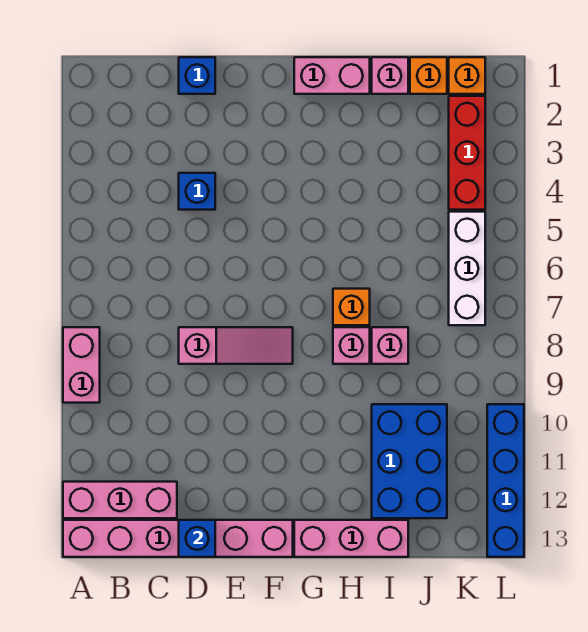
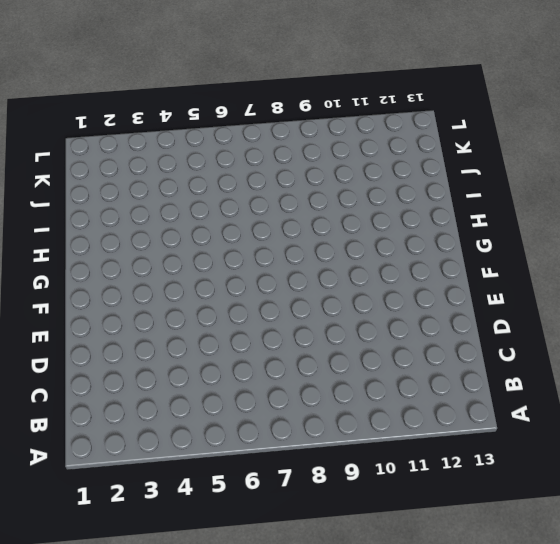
none -> pink brick A8:A9 level 1
none -> pink brick A12:C12 level 1
none -> pink brick A13:F13 level 1

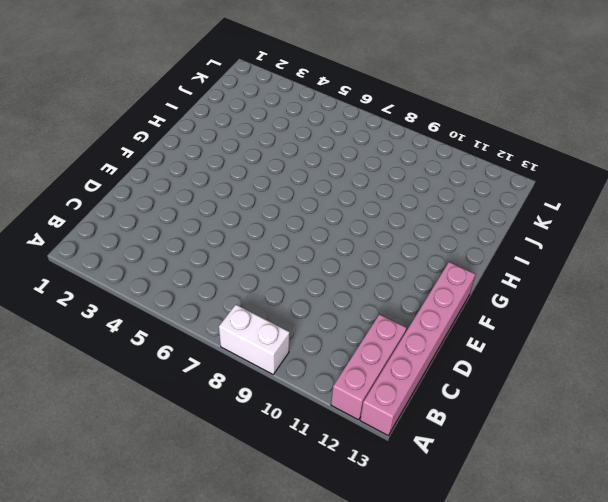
white brick A8:A9 level 1 -> pink brick A8:A9 level 1
none -> blue brick D1 level 1
none -> blue brick D4 level 1
none -> pink slope D8:F8 level 1 top D

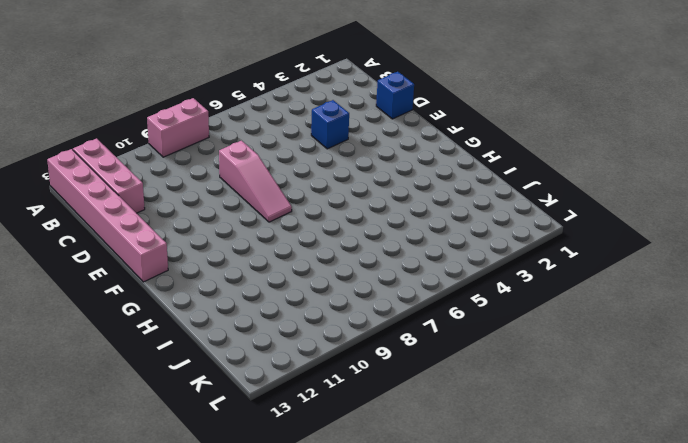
none -> pink brick G1:H1 level 1
none -> pink brick G13:I13 level 1
none -> orange brick H7 level 1

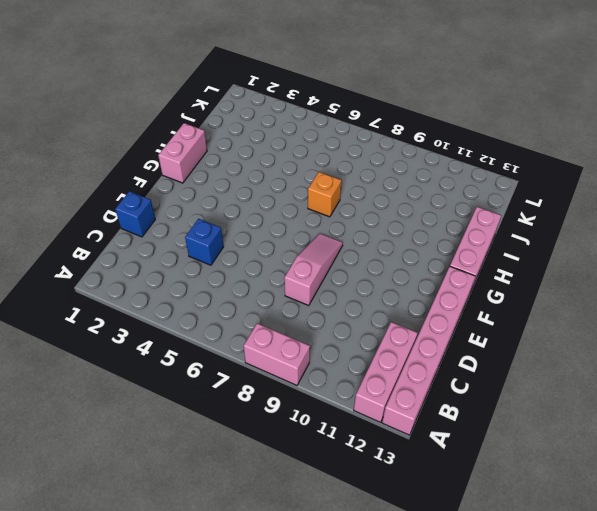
none -> pink brick H8 level 1
none -> pink brick I1 level 1
none -> pink brick I8 level 1

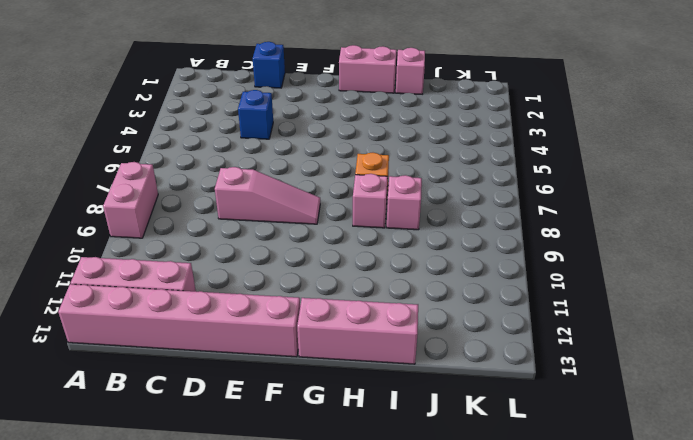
none -> blue brick I10:J12 level 1
none -> orange brick J1 level 1
none -> orange brick K1 level 1

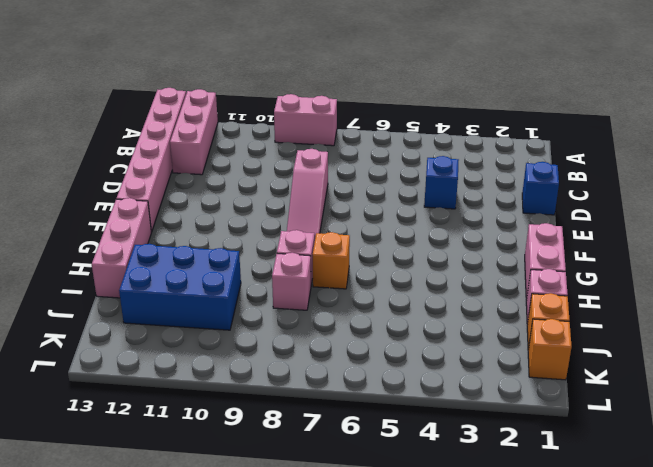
none -> red brick K2:K4 level 1
none -> white brick K5:K7 level 1
none -> blue brick L10:L13 level 1

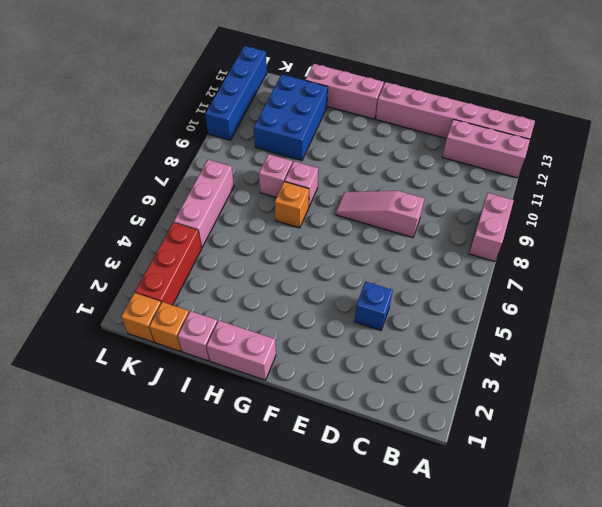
pink brick K5:K7 level 1 -> white brick K5:K7 level 1
none -> blue brick D1 level 1
none -> blue brick D13 level 2

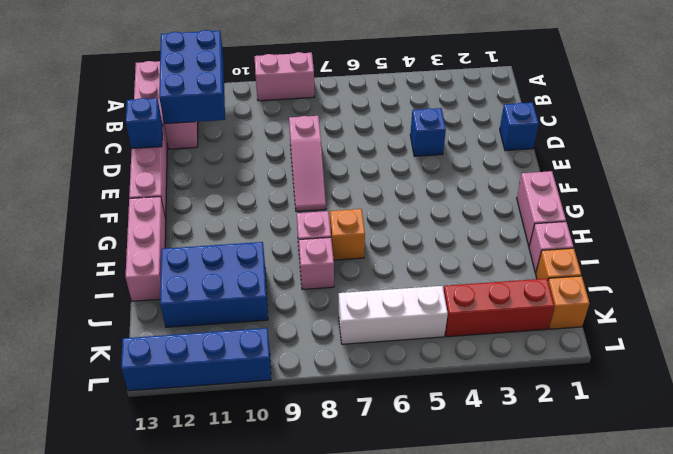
blue brick A11:C12 level 2 -> none

